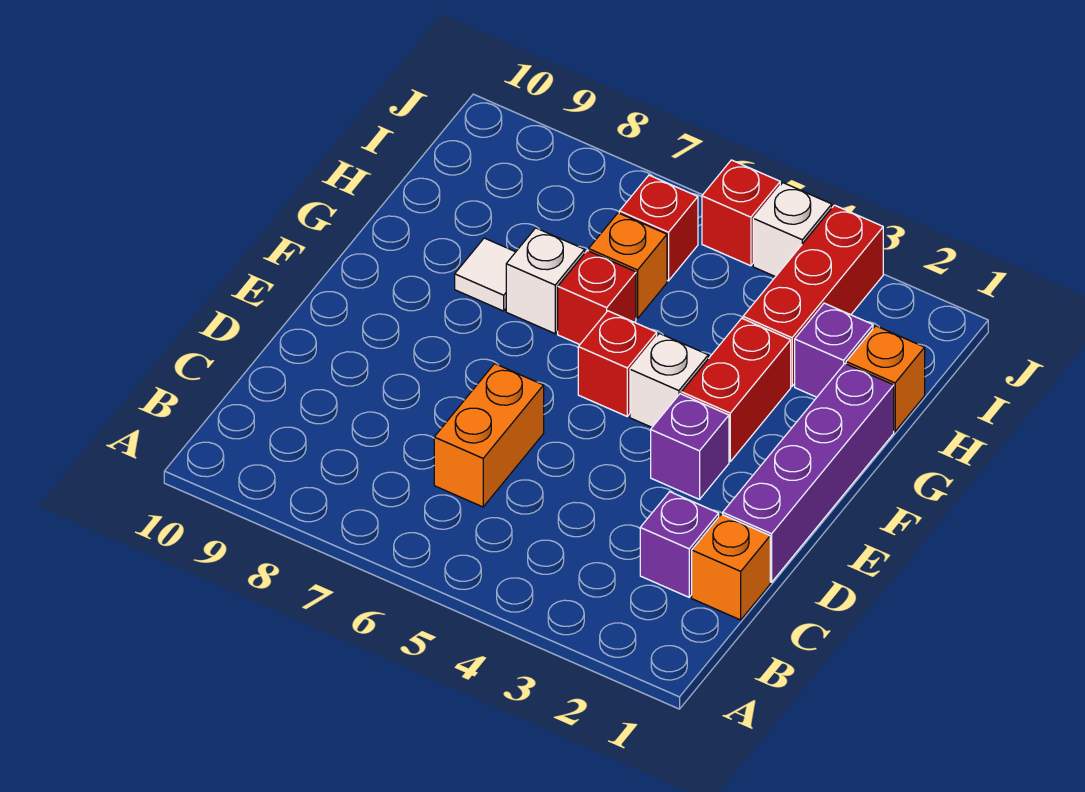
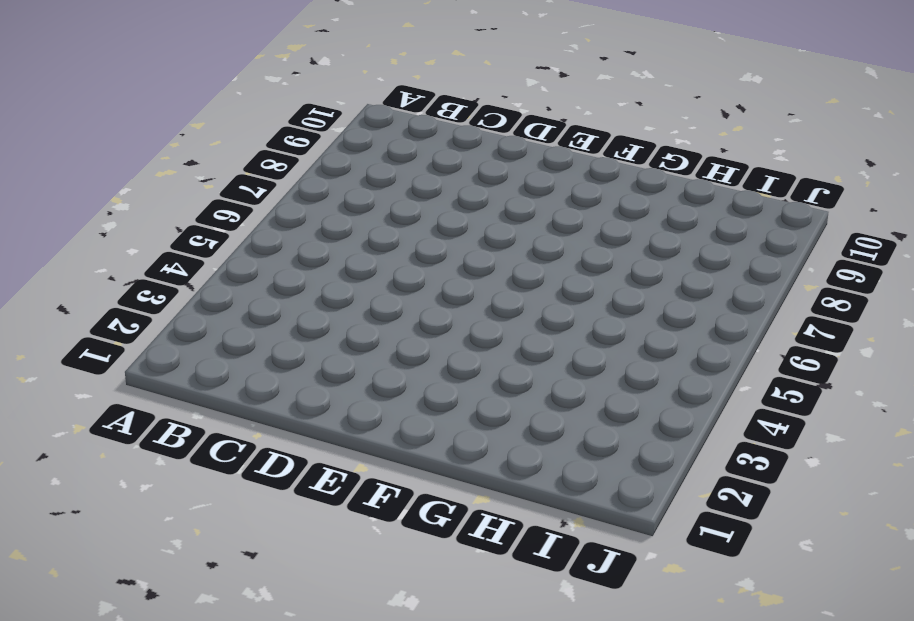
none -> orange brick C1 level 1
none -> purple brick C2 level 1
none -> orange brick C6:D6 level 1

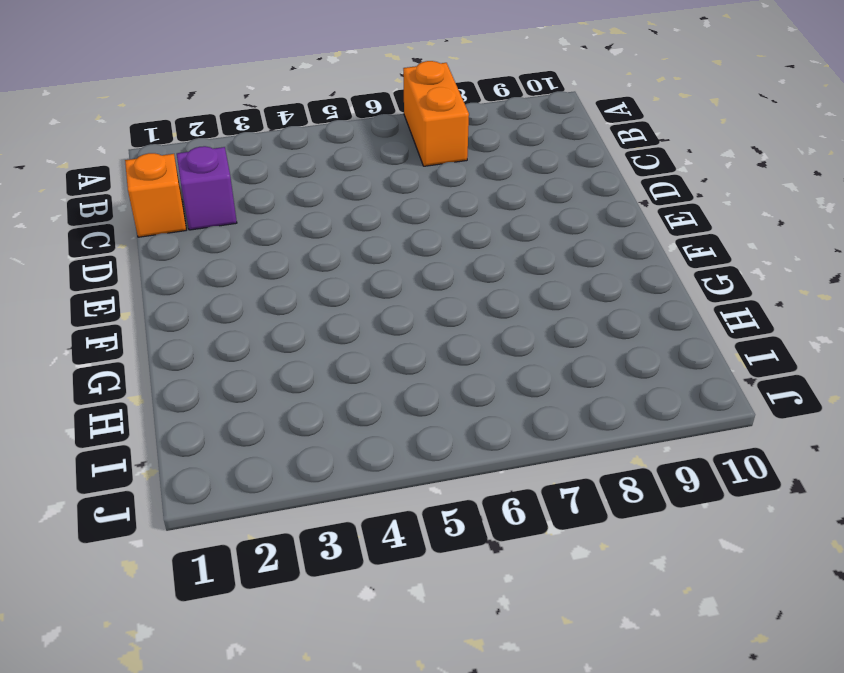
orange brick A7:B7 level 1 -> orange brick C6:D6 level 1
none -> purple brick D1:G1 level 1
none -> purple brick E3 level 1
none -> red brick F3:G3 level 1

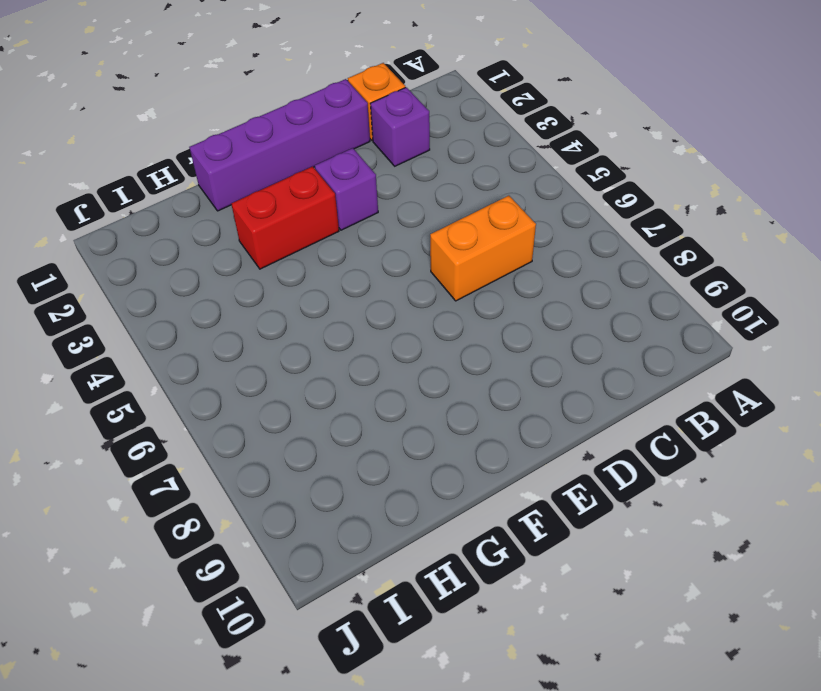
none -> white brick F4 level 1
none -> red brick F5 level 1
none -> red brick G6 level 1

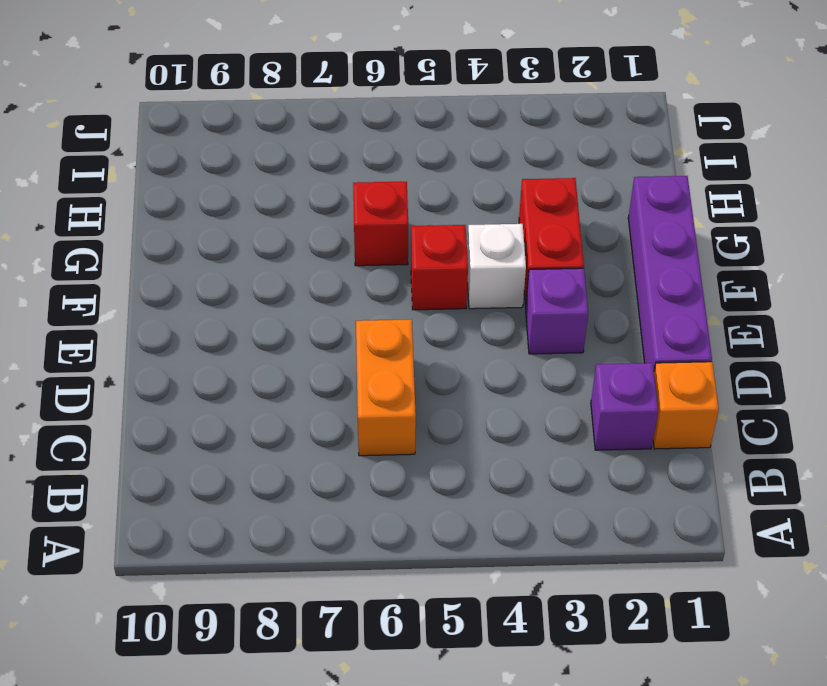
none -> white brick G7 level 1
none -> white tile G8 level 1
none -> orange brick H1 level 1

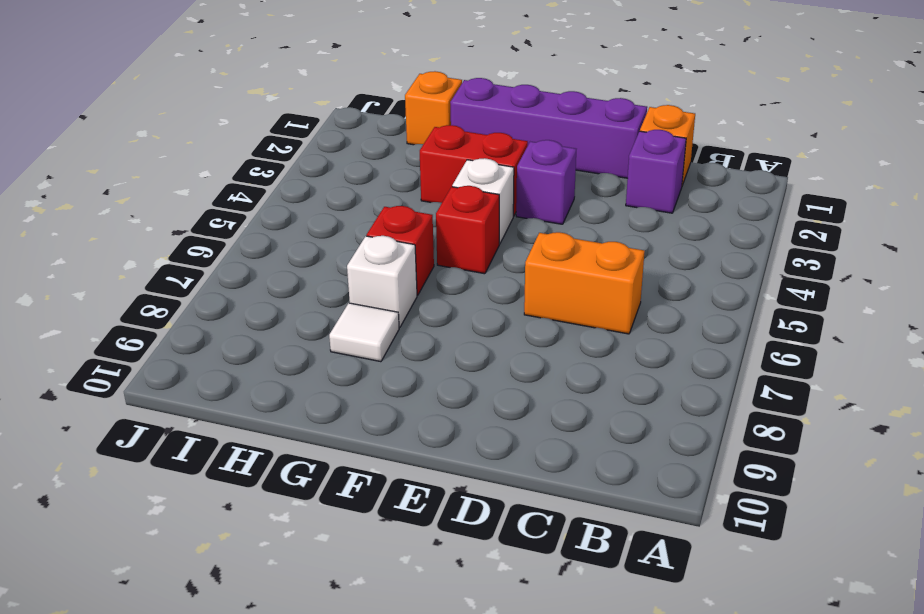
none -> purple brick H2 level 1
none -> red brick H3:J3 level 1
none -> orange brick H6 level 1

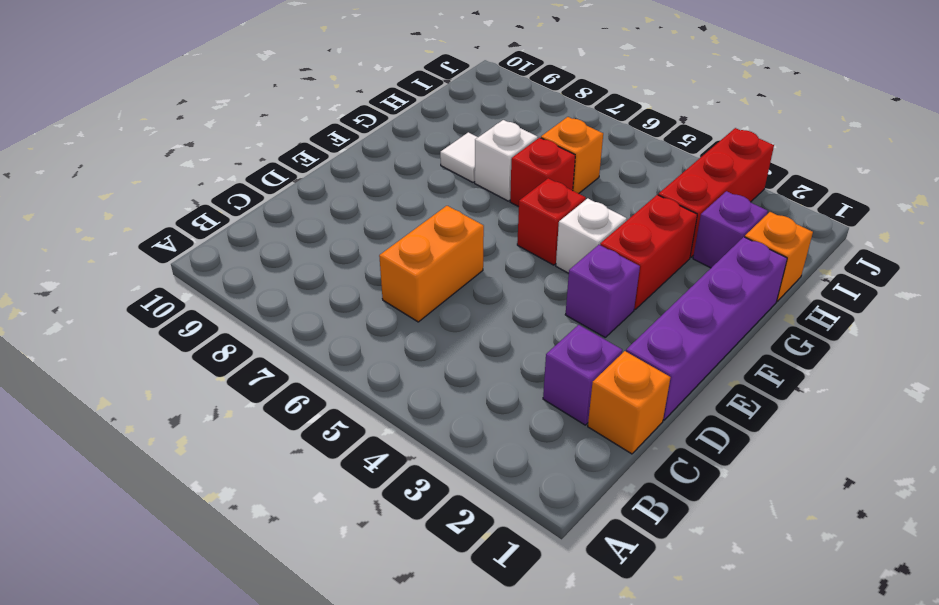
none -> red brick I6 level 1
none -> white brick J4 level 1
none -> red brick J5 level 1

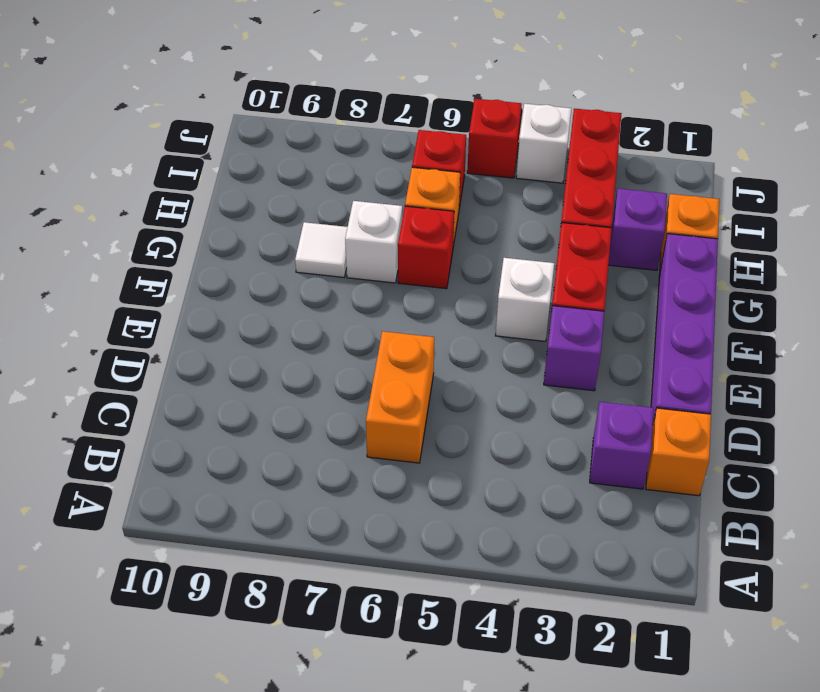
none -> red brick F5 level 1

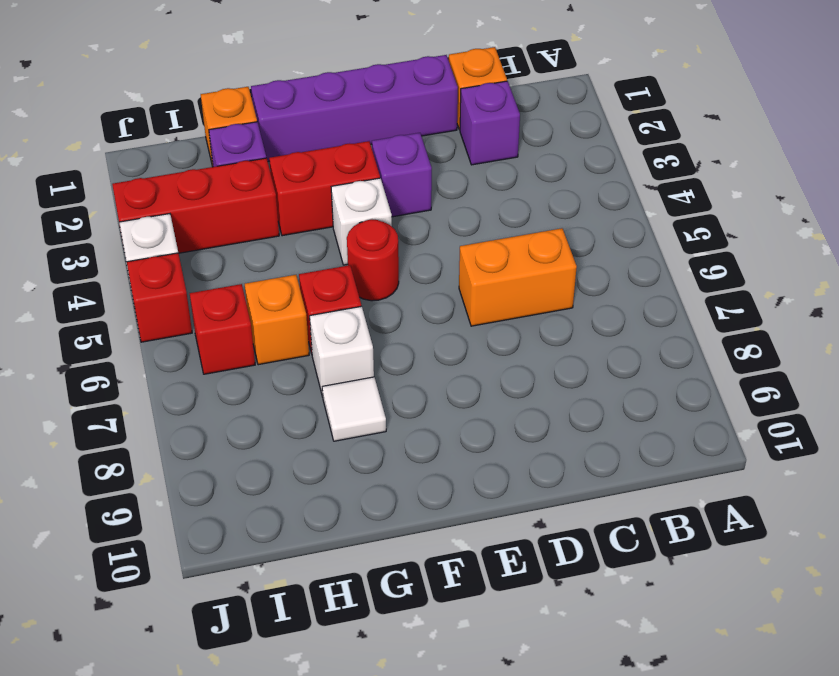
red round brick F5 level 1 -> red brick F5 level 1

